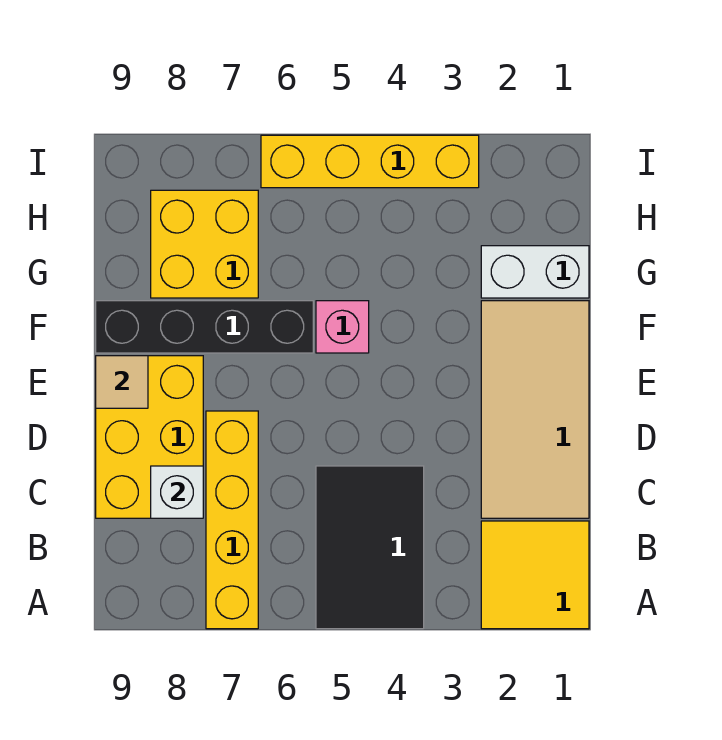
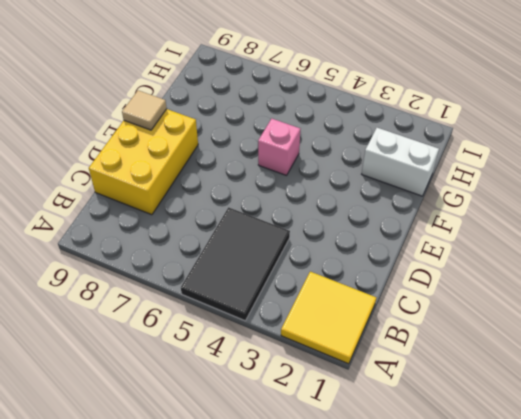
none -> yellow brick A7:D7 level 1
none -> tan tile C1:F2 level 1
none -> black brick F6:F9 level 1

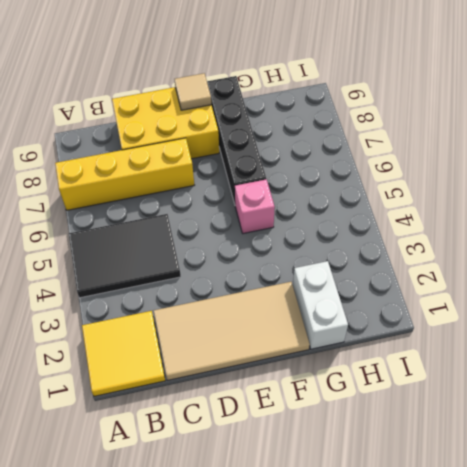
none -> yellow brick G7:H8 level 1
none -> yellow brick I3:I6 level 1
none -> white brick C8 level 2

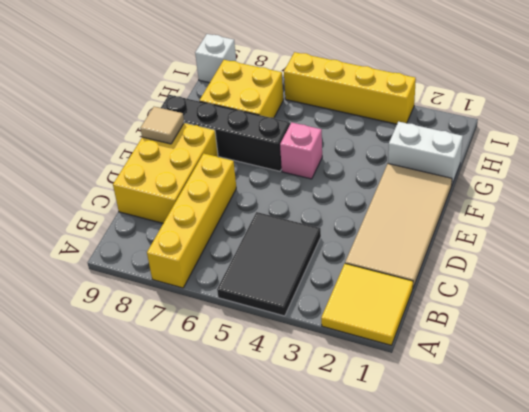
white brick I9 level 1 -> white brick C8 level 2

